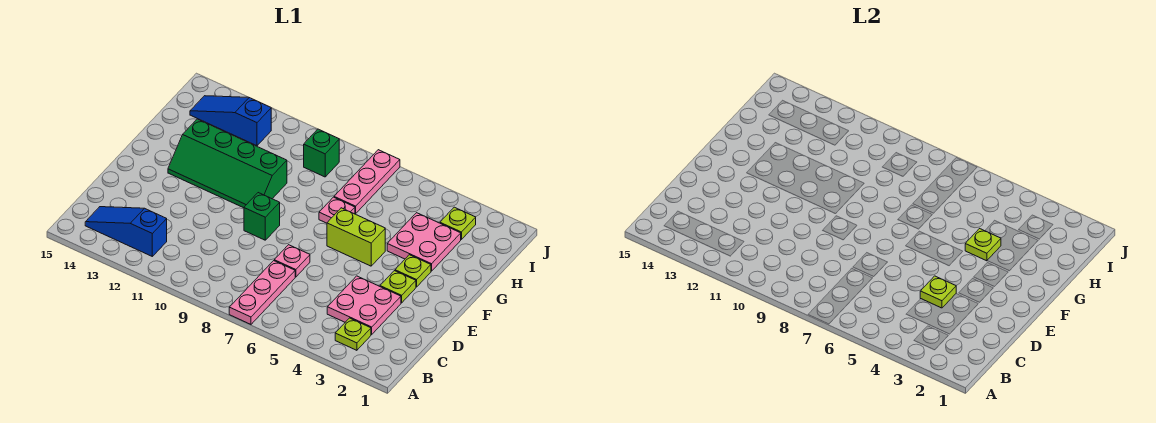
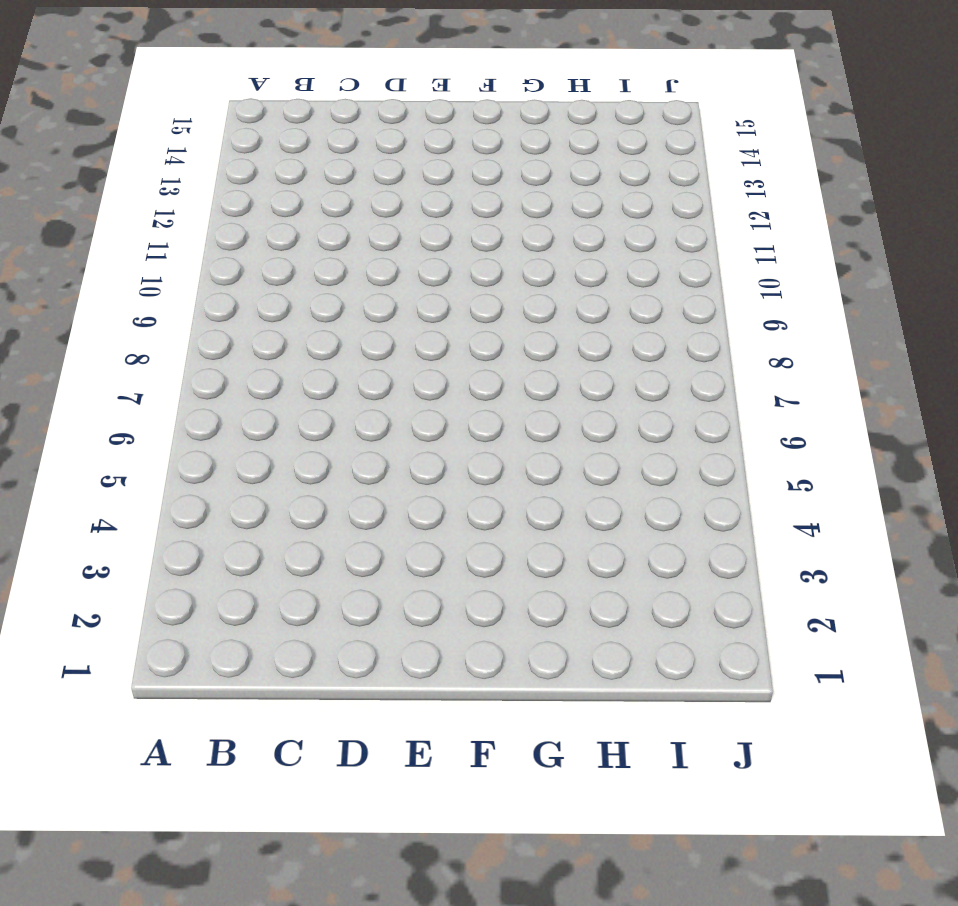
none -> pink plate A7:C7 level 1
none -> lime plate B3 level 1
none -> blue slope B12:B14 level 1 top 12

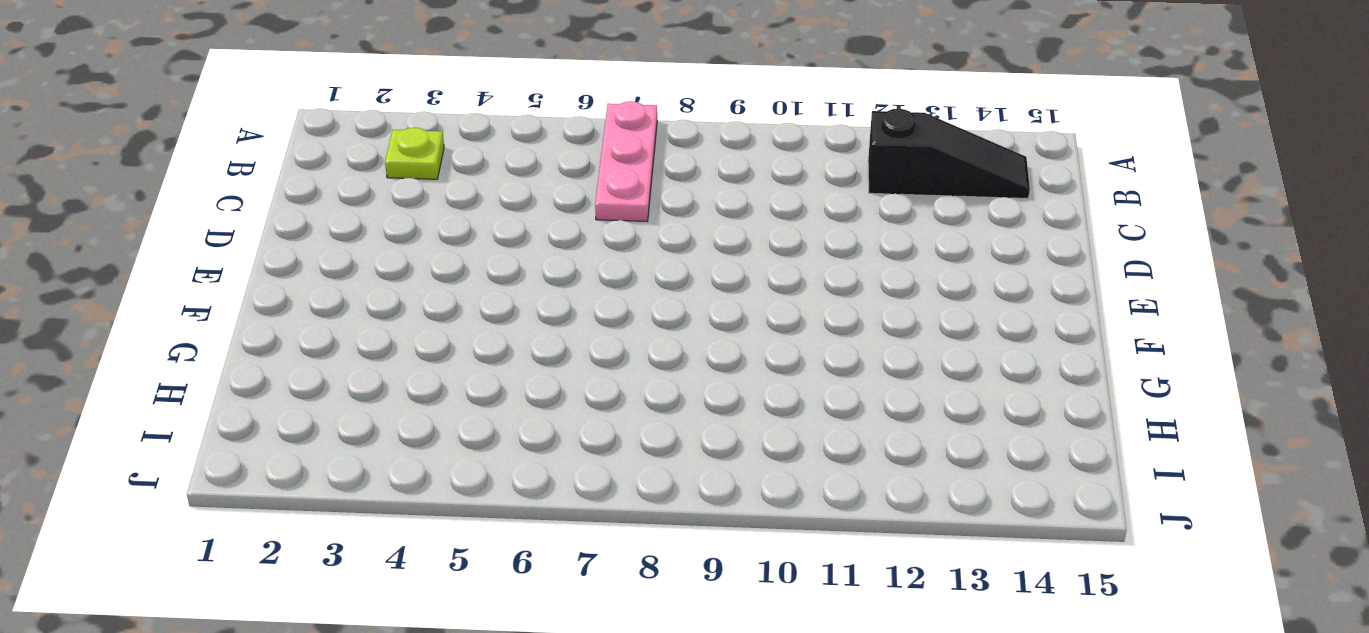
black slope B12:B14 level 1 top 12 -> blue slope B12:B14 level 1 top 12
none -> pink plate C3:D4 level 1
none -> pink plate D7 level 1
none -> lime plate E3 level 1

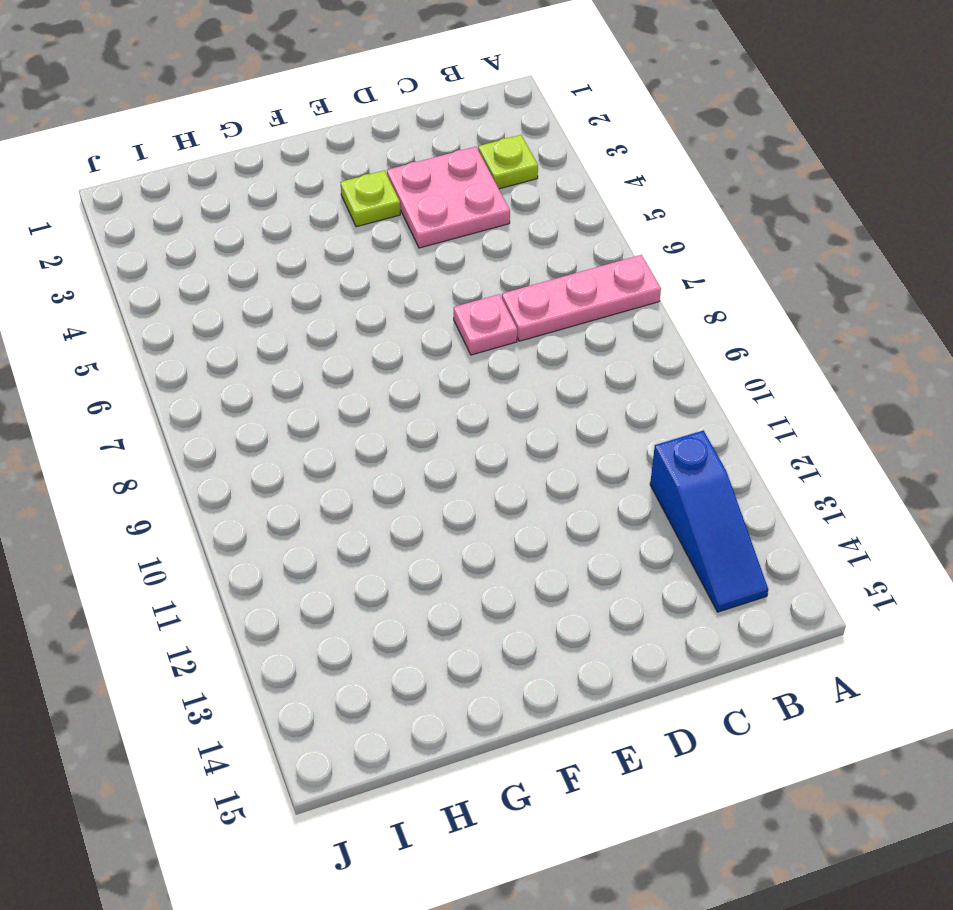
none -> green brick E9 level 1
none -> lime plate F3 level 1
none -> lime brick F5:F6 level 1

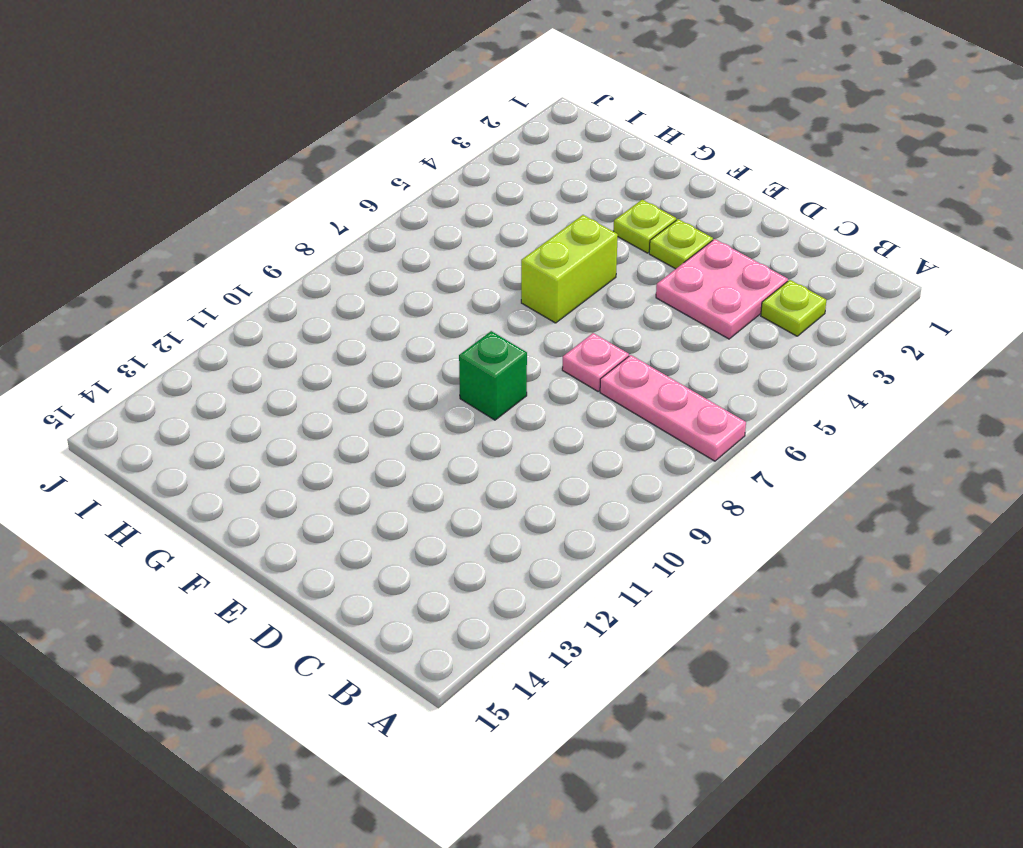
none -> blue slope B12:B14 level 1 top 12
none -> green slope F10:G13 level 1 top G
none -> pink plate G3:H4 level 1

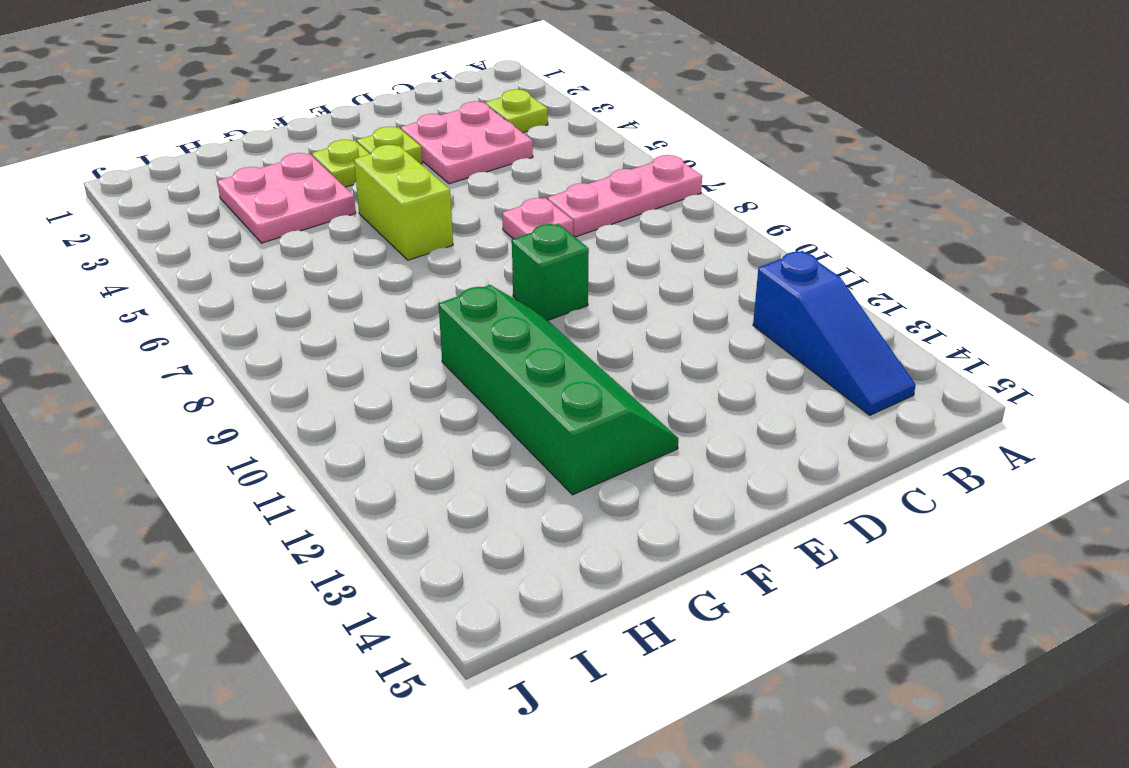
none -> pink plate G7 level 1
none -> pink plate H7:J7 level 1
none -> lime plate I3 level 1

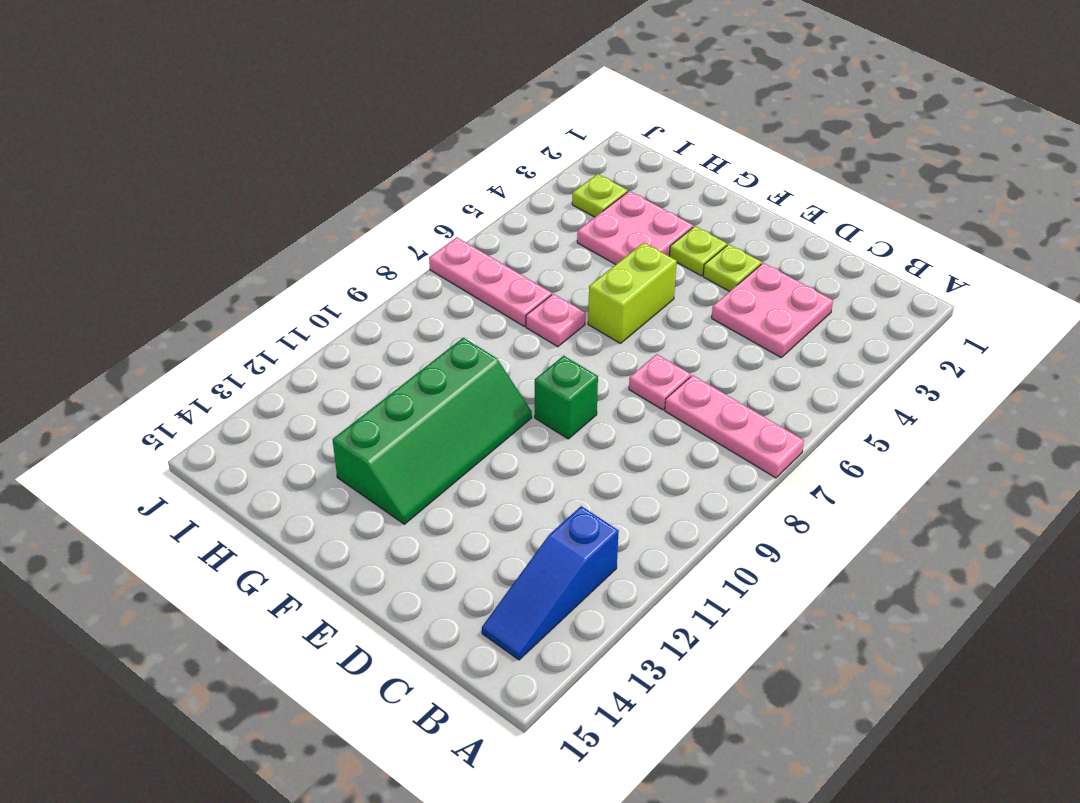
none -> lime plate B3 level 1
none -> green brick I9 level 1
none -> blue slope I12:I14 level 1 top 12

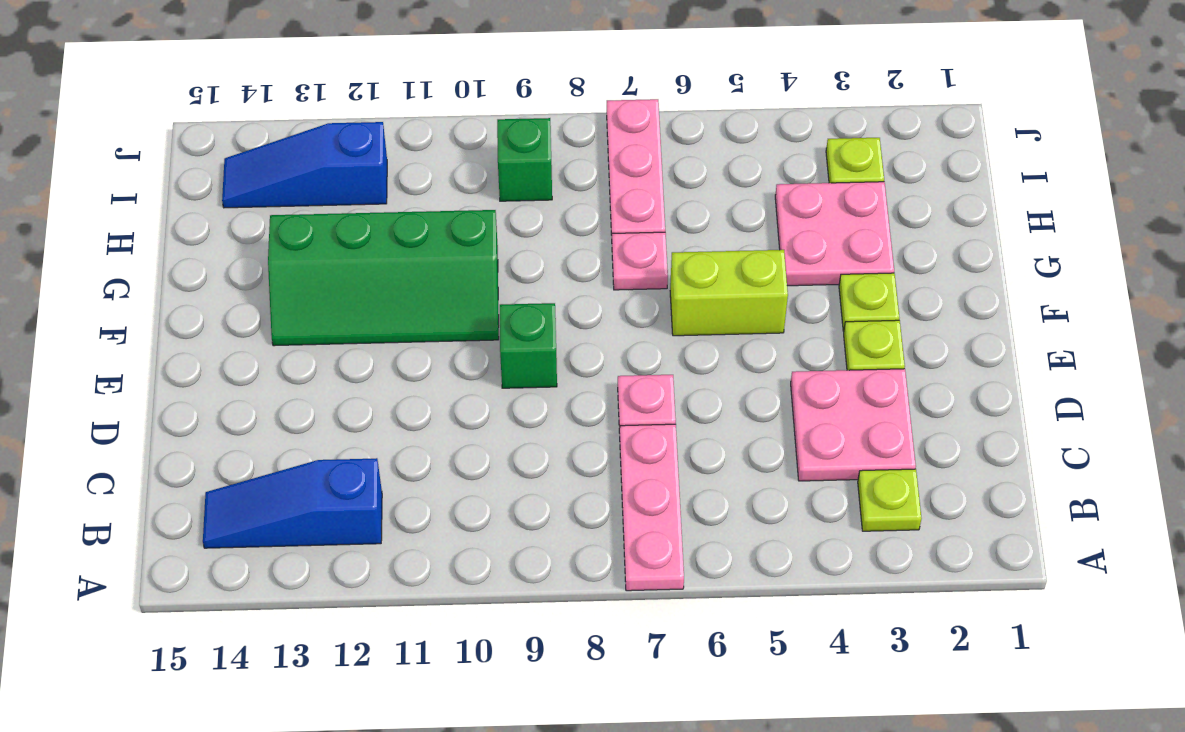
none -> lime plate D4 level 2
none -> lime plate G4 level 2

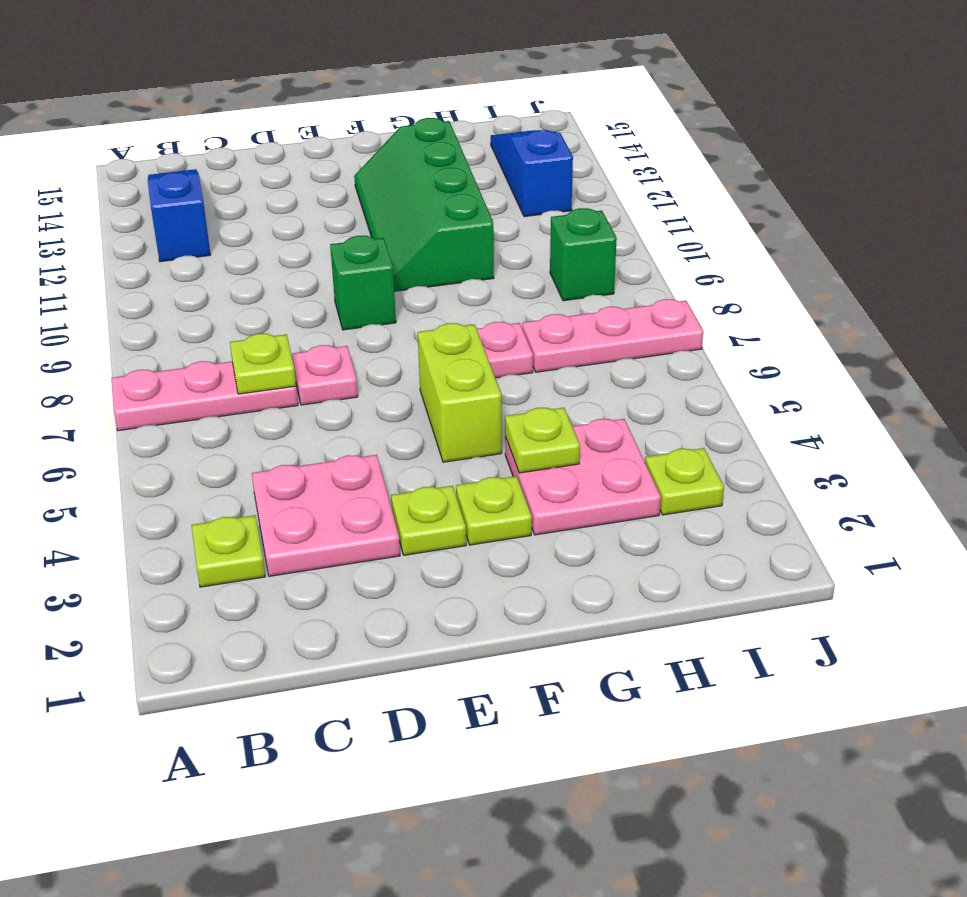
lime plate C7 level 2 -> lime plate D4 level 2

